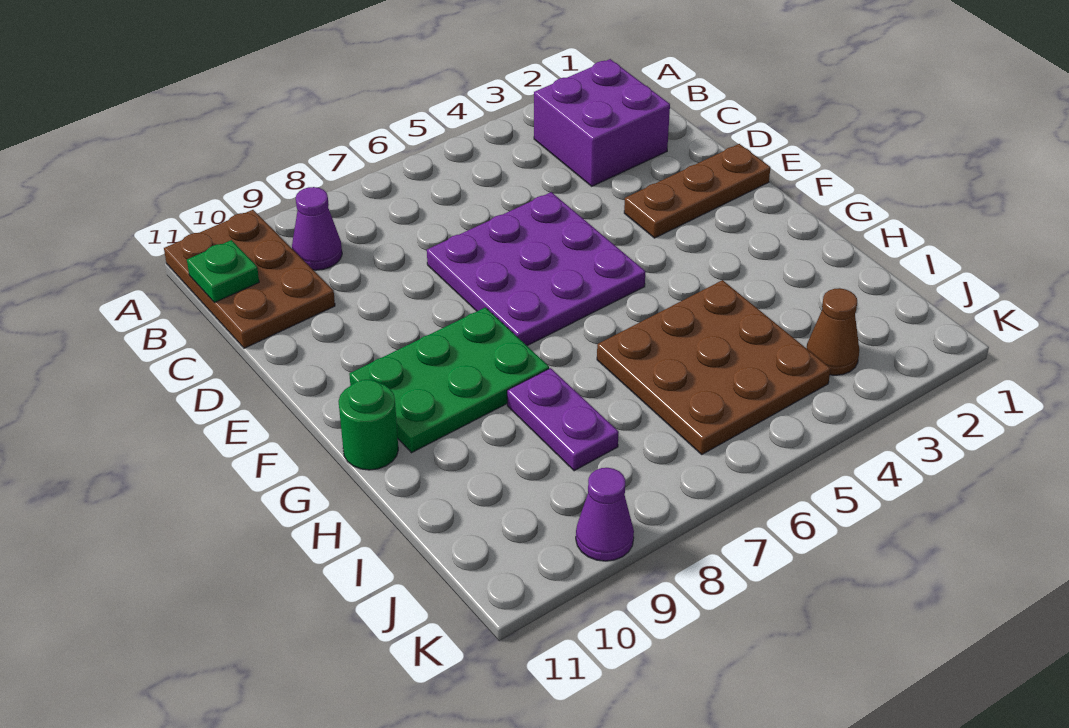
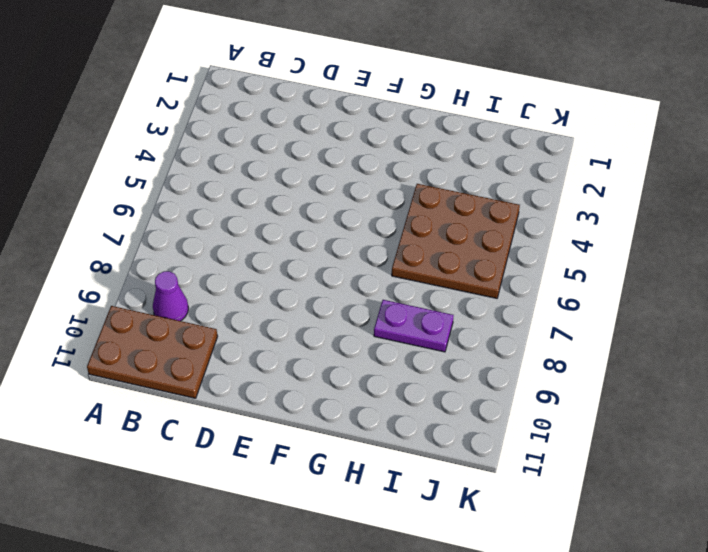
none -> purple brick B2:C3 level 1
none -> purple plate D5:F7 level 1
none -> brown plate E1:E3 level 1

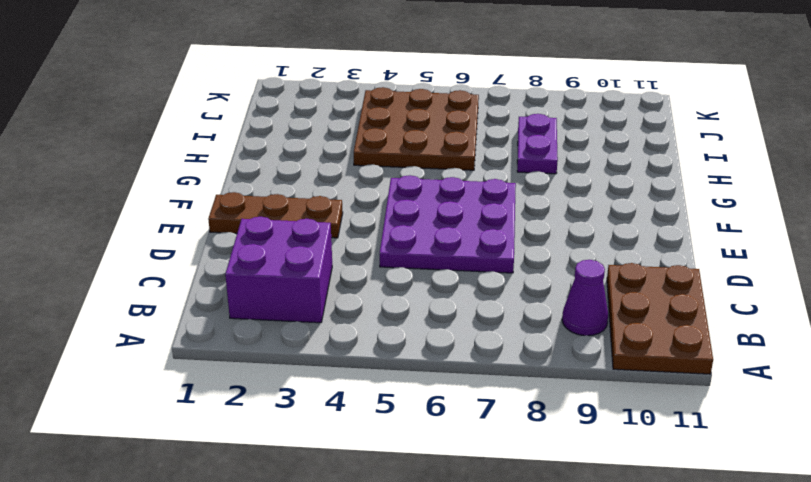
none -> green plate F8:G10 level 1
none -> green round brick G11 level 1
none -> brown cone J3 level 1

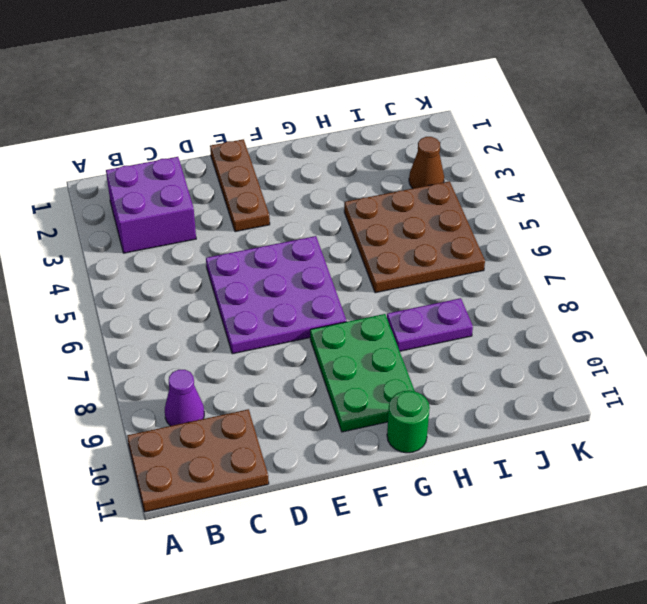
none -> purple cone K9 level 1
none -> green plate B11 level 2

